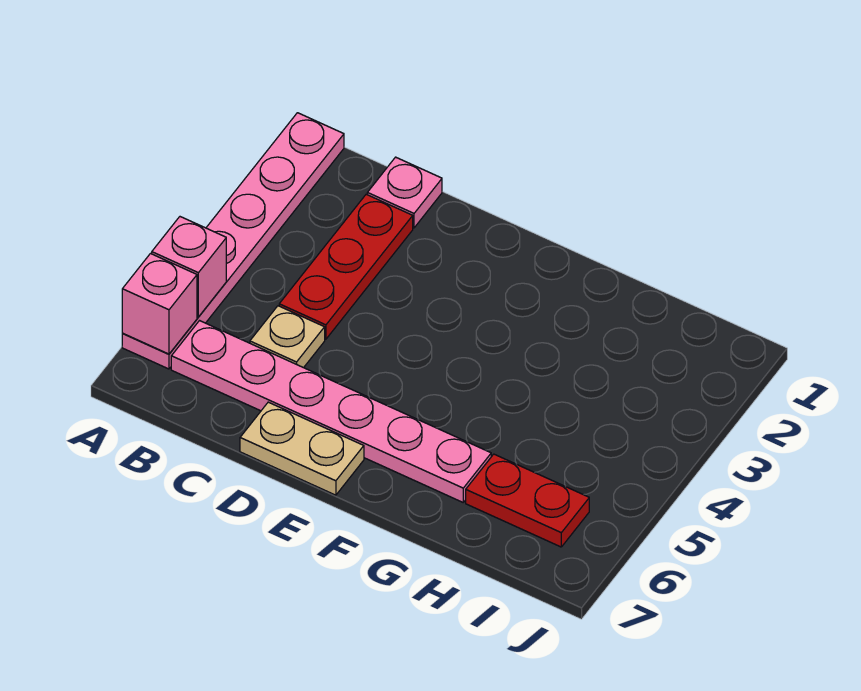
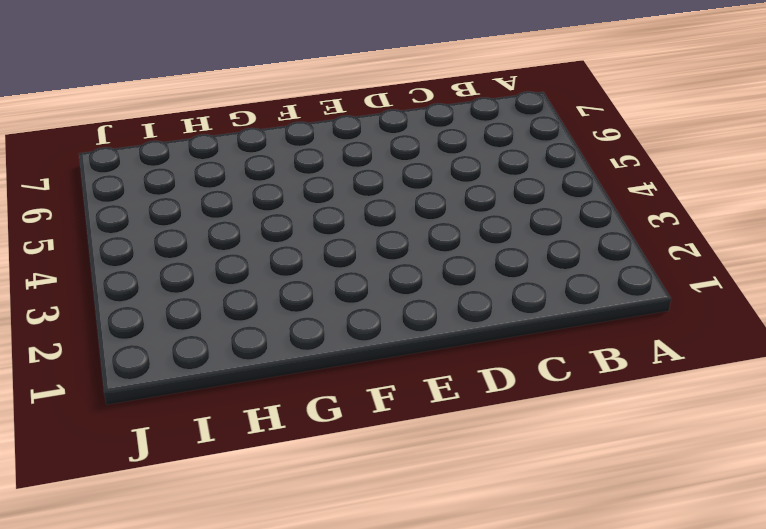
none -> pink plate A1:A6 level 1
none -> pink plate B6:G6 level 1

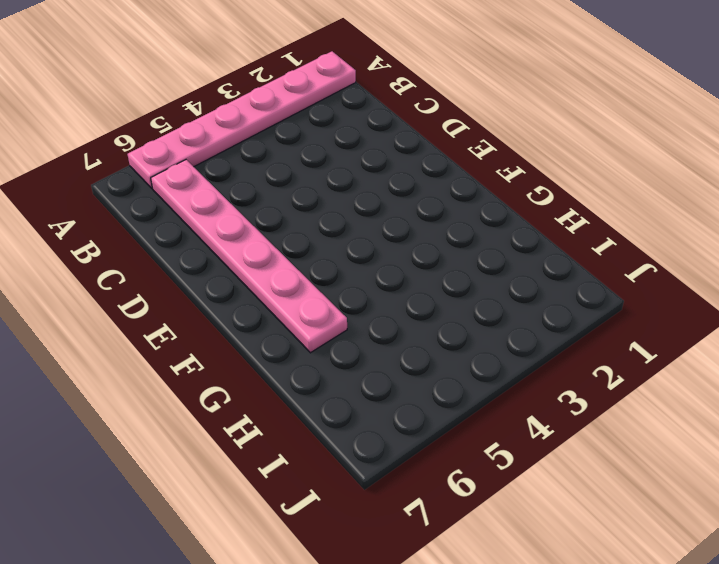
none -> pink plate C1 level 1
none -> red plate C2:C4 level 1

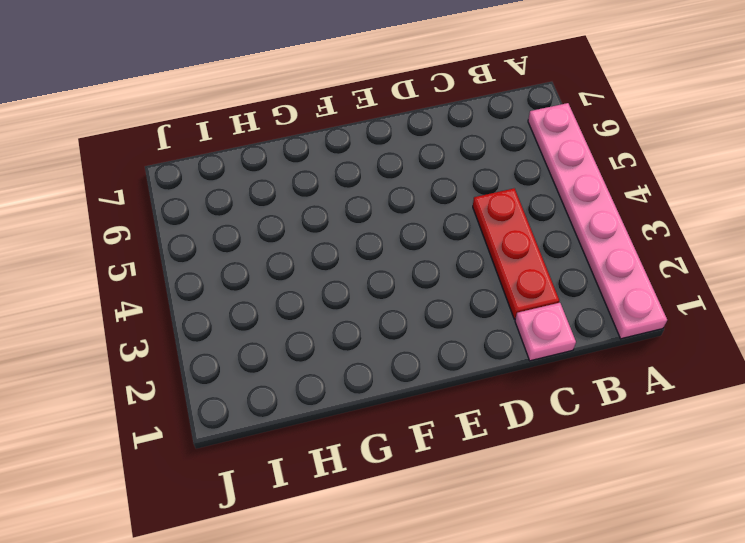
none -> pink plate B6:G6 level 1
none -> tan plate C5 level 1

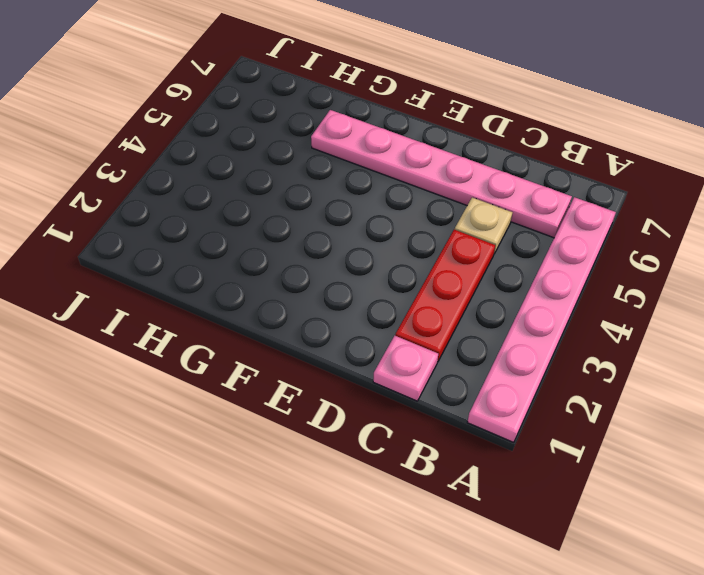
none -> tan plate D7:E7 level 1
none -> red plate H6:I6 level 1

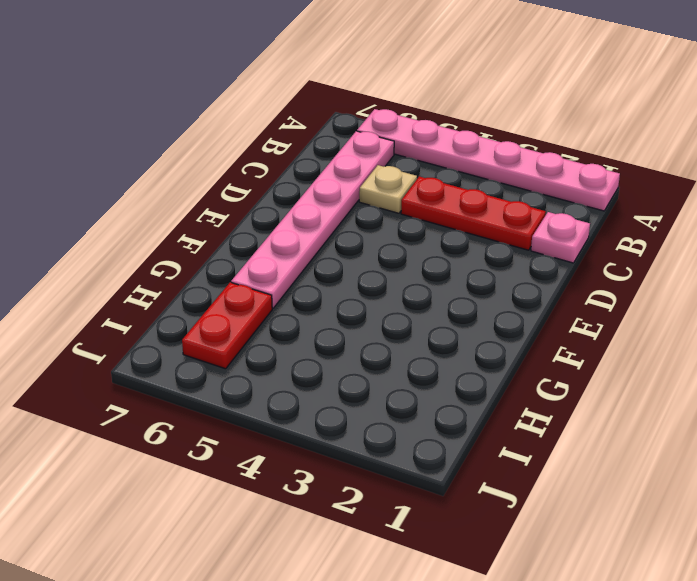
none -> tan plate D7:E7 level 1
none -> pink brick A5 level 2

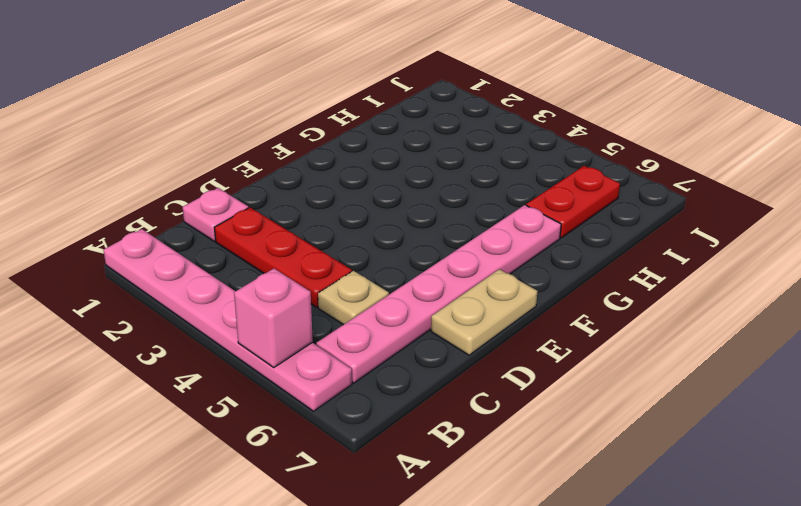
none -> pink brick A6 level 2

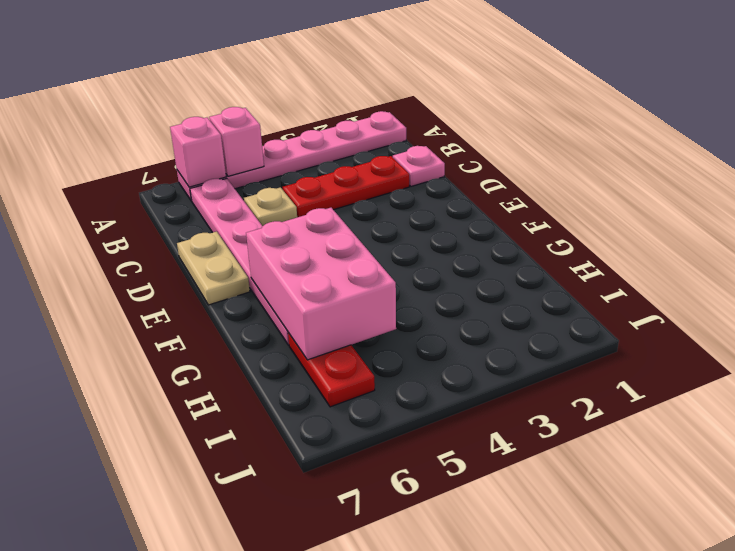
pink brick F5:H6 level 2 -> none

